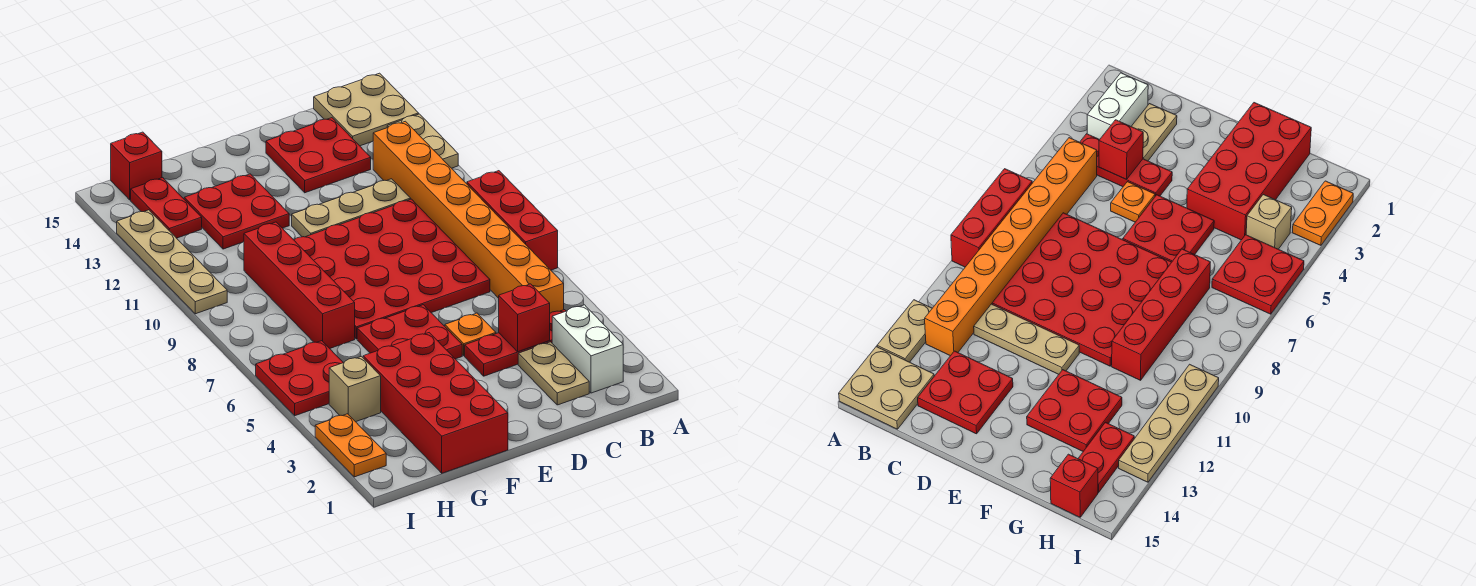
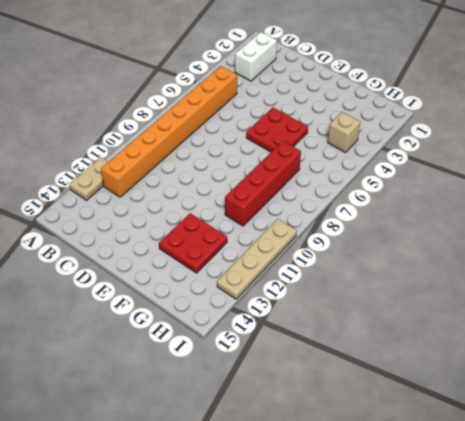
none -> red brick A7:A9 level 1
none -> tan plate A14:B15 level 1
none -> red plate B4:D4 level 1

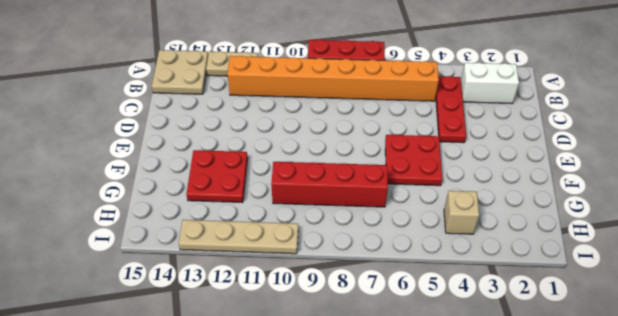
none -> tan plate C2:C3 level 1
none -> red plate C7:F10 level 1
none -> tan plate C11:E11 level 1

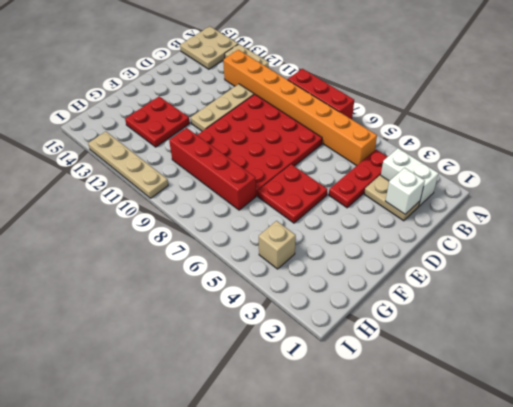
white brick C2 level 2 -> none
none -> red plate C13:D14 level 1
none -> orange plate D5 level 1
none -> red brick F1:G4 level 1

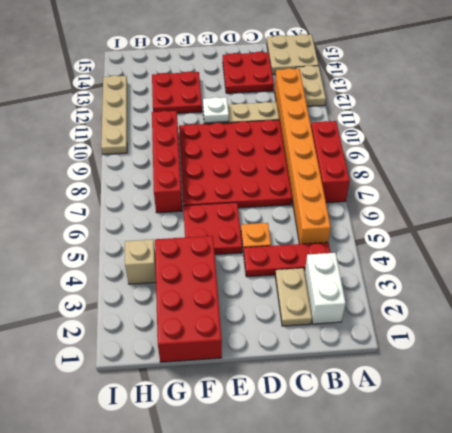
white plate E11 level 2 -> none
none -> red plate H5:I6 level 1
none -> red plate H13:H14 level 1
none -> red brick H15 level 1

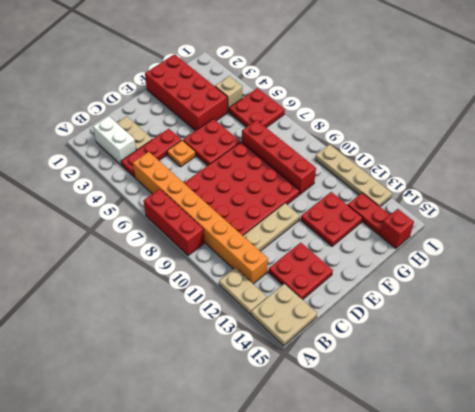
none -> orange plate I2:I3 level 1
none -> red brick C4 level 2

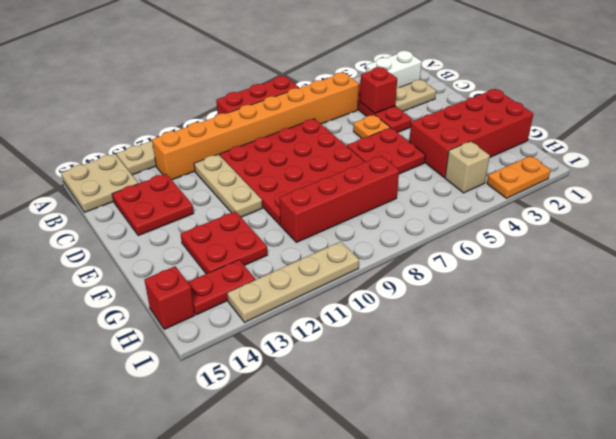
none -> red plate H5:I6 level 1

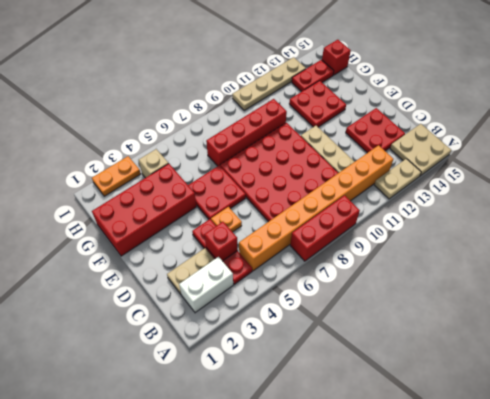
none -> red plate H5:I6 level 1

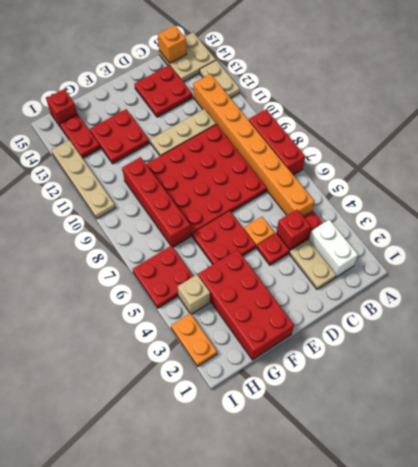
orange brick B15 level 2 -> none

